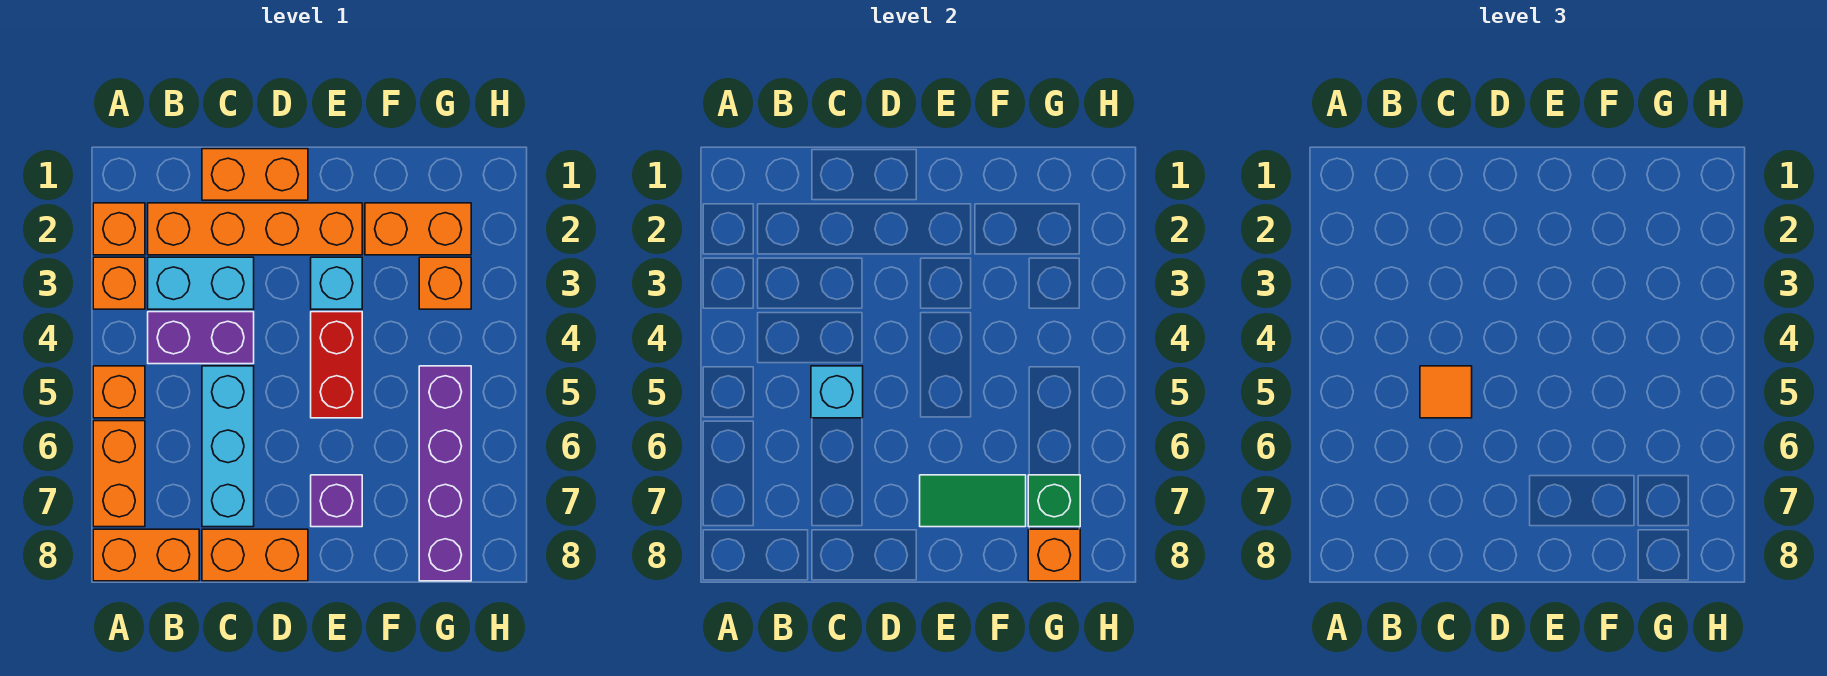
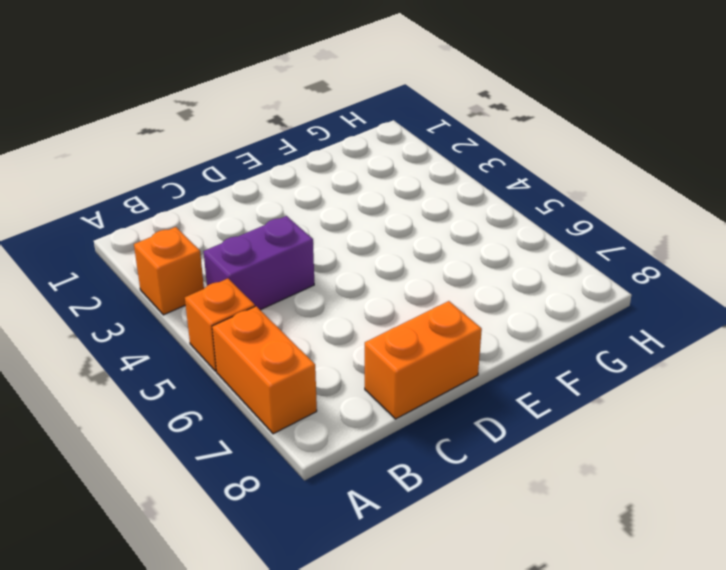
none -> orange brick A2 level 1
none -> orange brick A8:B8 level 1
none -> orange brick B2:E2 level 1

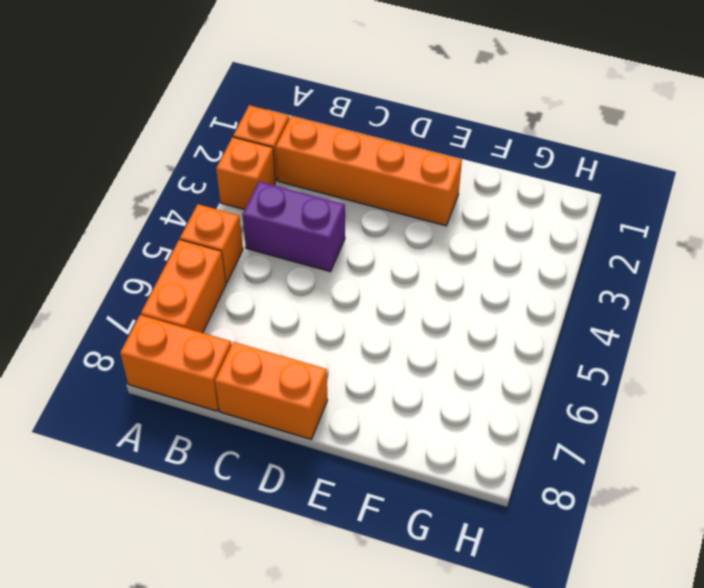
none -> cyan brick B3:C3 level 1
none -> orange brick C1:D1 level 1
none -> cyan brick C5:C7 level 1

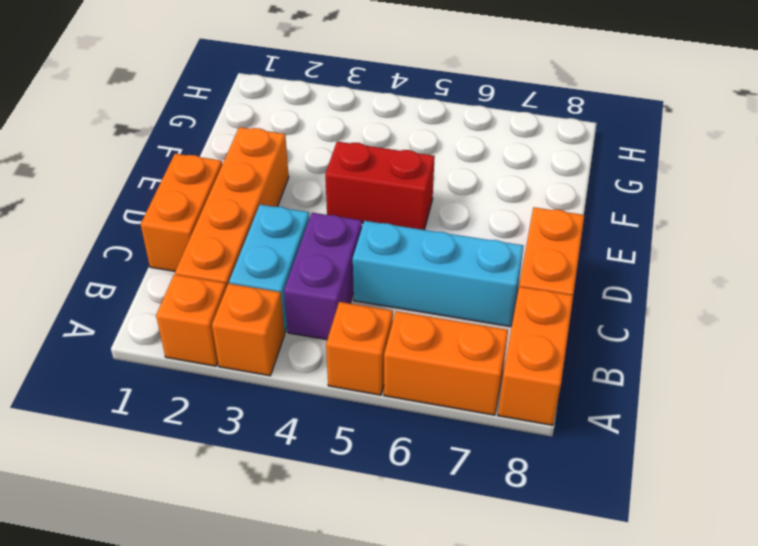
none -> cyan brick E3 level 1
none -> purple brick E7 level 1
none -> orange brick F2:G2 level 1

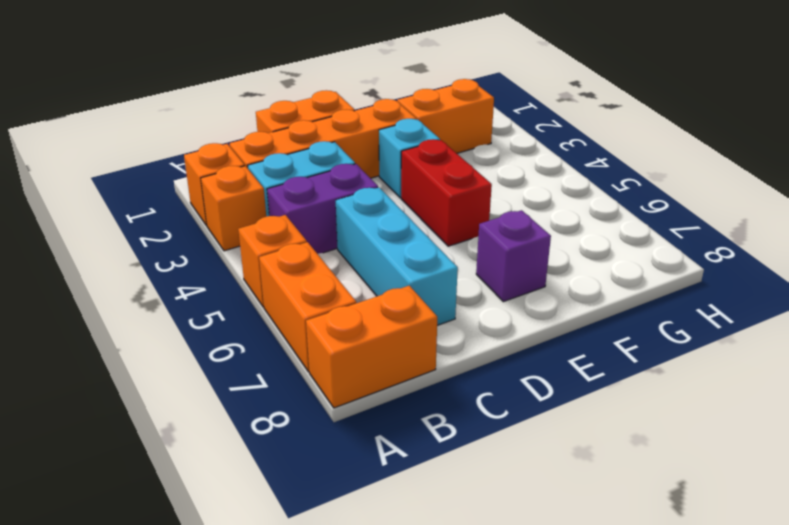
none -> orange brick C8:D8 level 1
none -> orange brick G3 level 1
none -> purple brick G5:G8 level 1

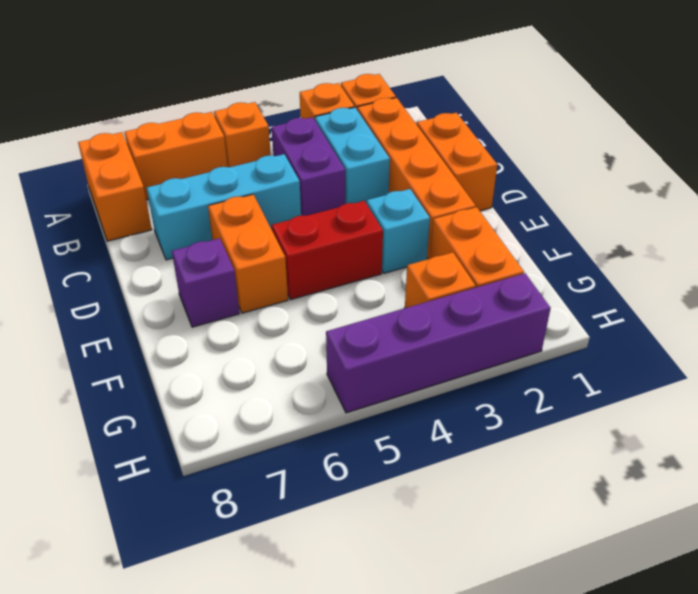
orange brick D6:E6 level 1 -> orange brick C8:D8 level 1
purple brick H2:H5 level 1 -> purple brick G5:G8 level 1
none -> cyan brick C5 level 2
none -> green tile E7:F7 level 2
none -> green brick G7 level 2

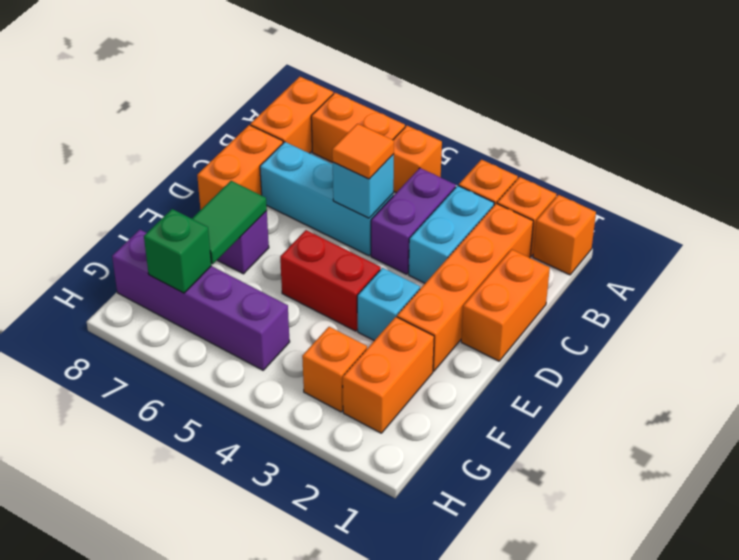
orange brick A1 level 1 -> orange brick G8 level 2

